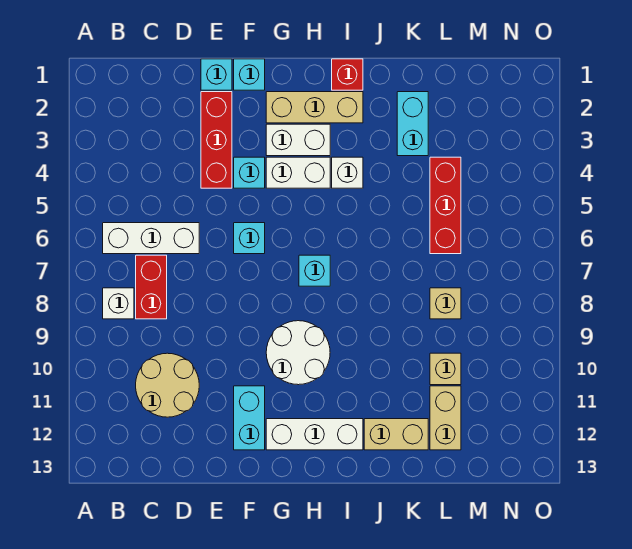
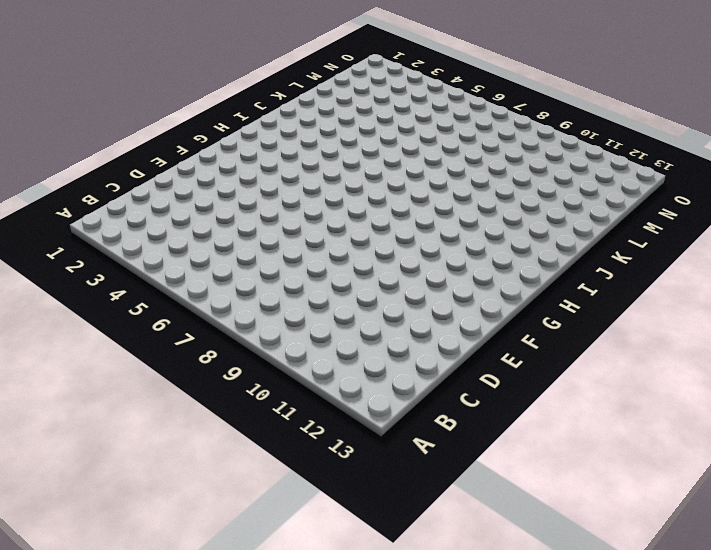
none -> white brick B6:D6 level 1
none -> white brick B8 level 1
none -> red brick C7:C8 level 1

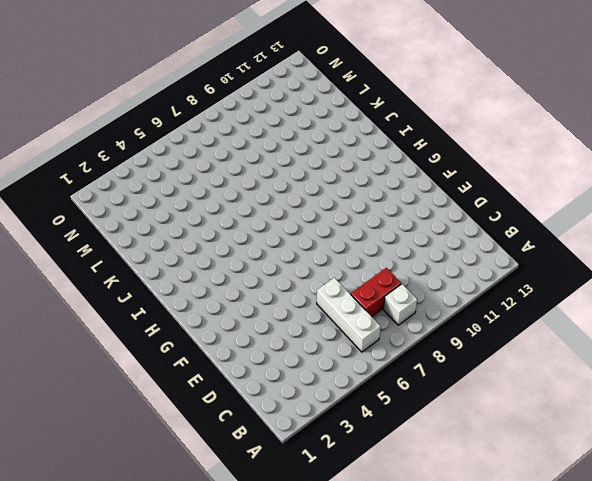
none -> tan round brick C10:D11 level 1
none -> cyan brick E1 level 1
none -> red brick E2:E4 level 1

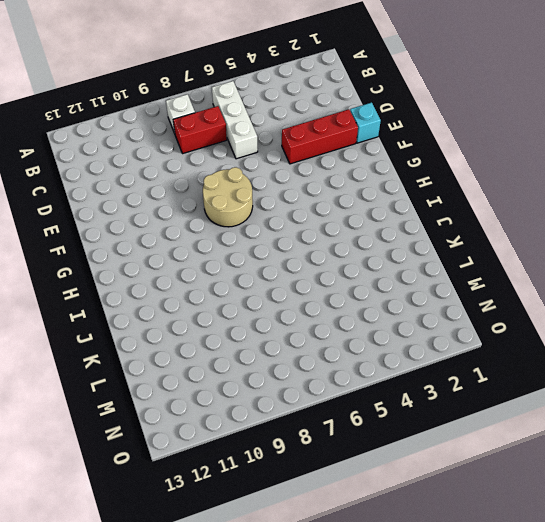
tan round brick F7:G8 level 1 -> tan round brick C10:D11 level 1
none -> cyan brick F1 level 1
none -> cyan brick F4 level 1
none -> cyan brick F6 level 1

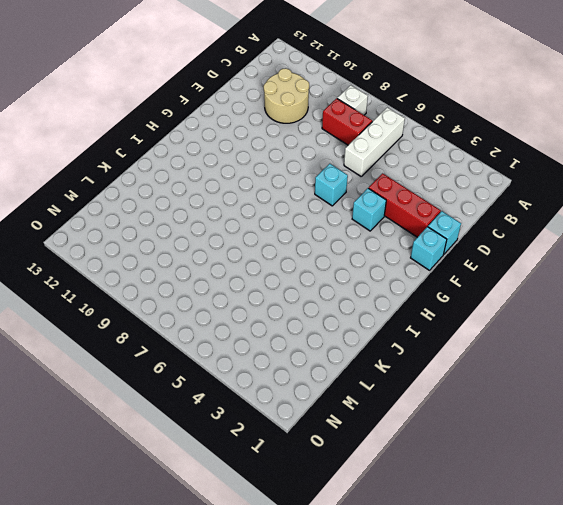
none -> cyan brick F11:F12 level 1
none -> tan brick G2:I2 level 1
none -> white brick G3:H3 level 1

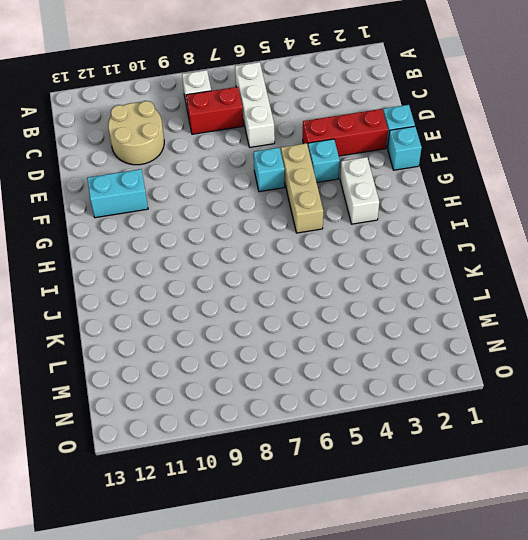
tan brick F5:H5 level 1 -> tan brick G2:I2 level 1
none -> white brick G4:H4 level 1
none -> white round brick G9:H10 level 1
none -> white brick G12:I12 level 1

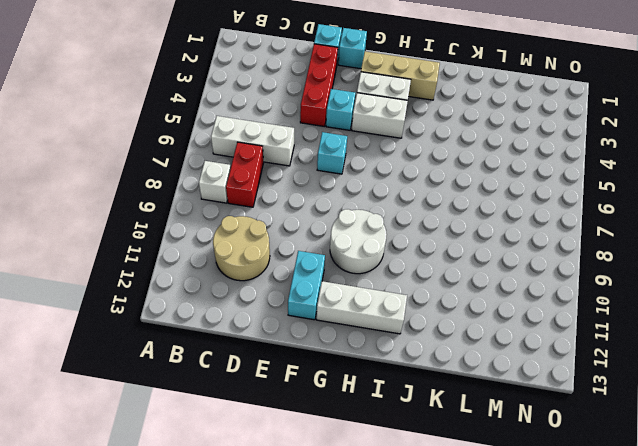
none -> cyan brick H7 level 1
none -> red brick I1 level 1
none -> white brick I4 level 1

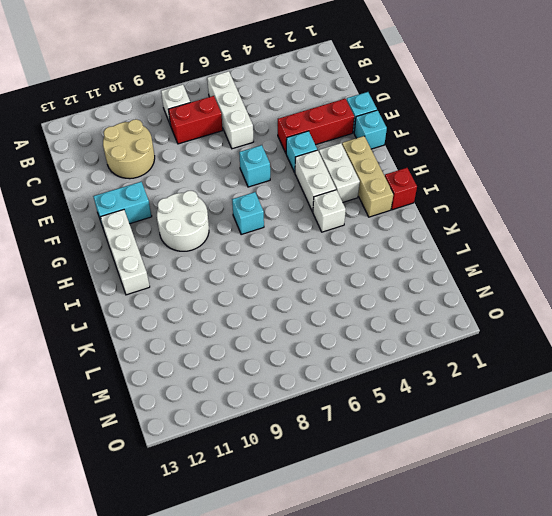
none -> tan brick J12:K12 level 1
none -> cyan brick K2:K3 level 1
none -> red brick L4:L6 level 1

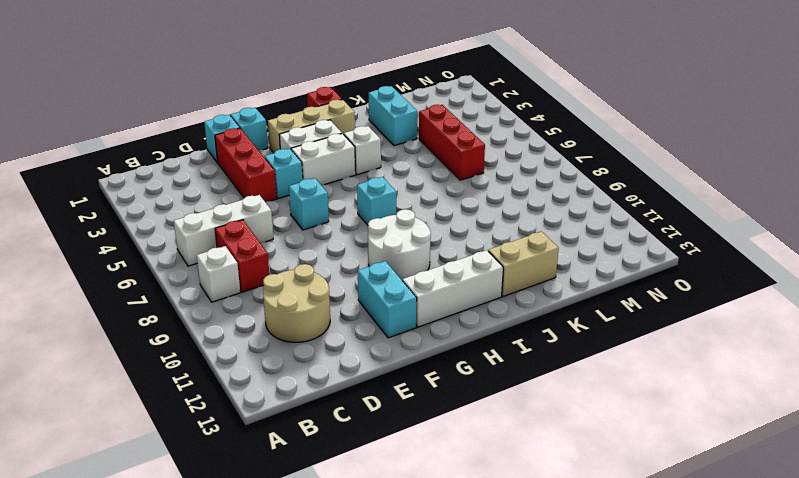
none -> tan brick L8 level 1
none -> tan brick L10 level 1
none -> tan brick L11:L12 level 1

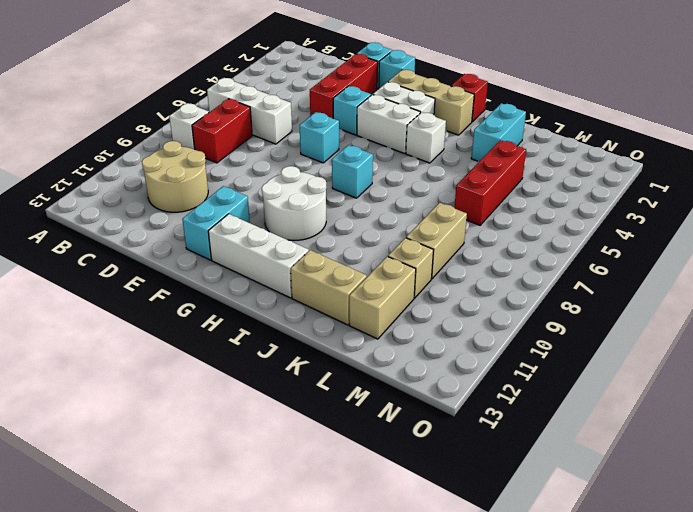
tan brick L8:L9 level 1 -> tan brick L8 level 1

